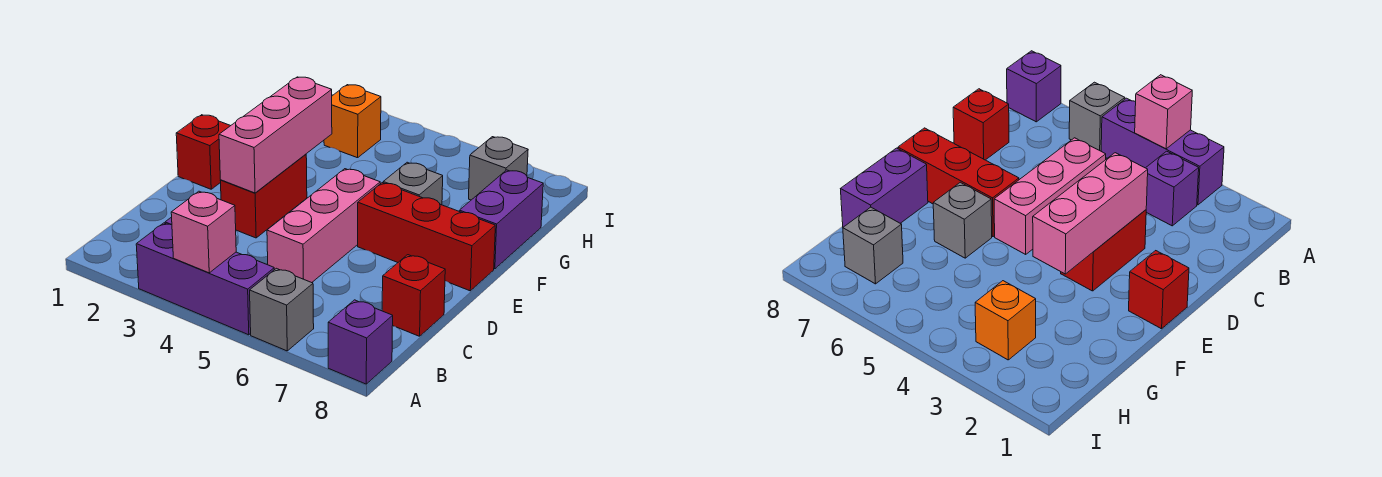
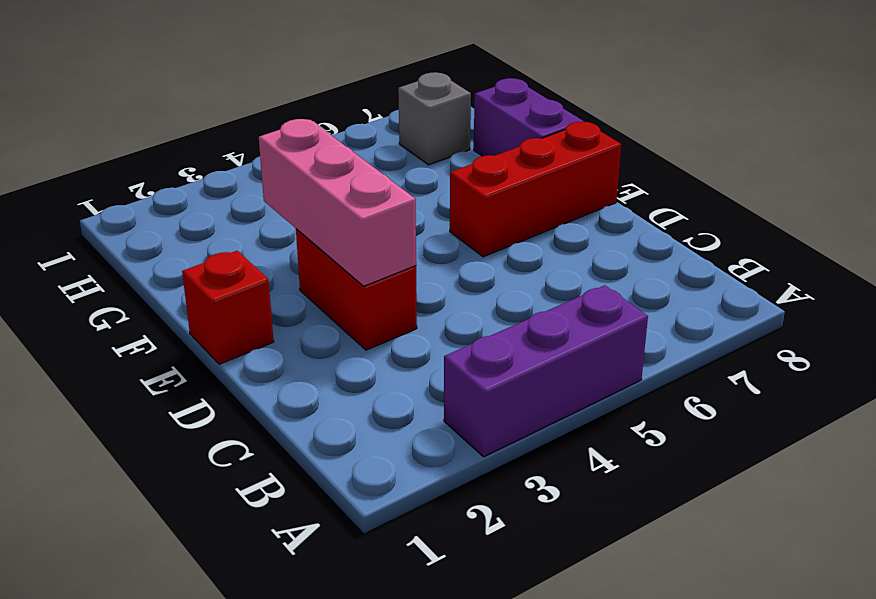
none -> grey brick A6 level 1
none -> purple brick A8 level 1
none -> purple brick B3 level 1

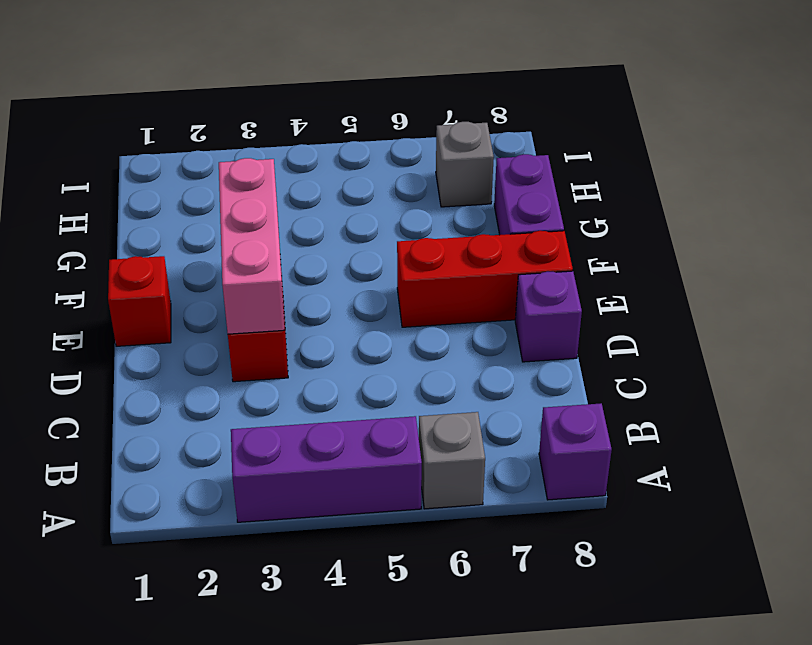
purple brick D8 level 1 -> purple brick B3 level 1
none -> pink brick C5:E5 level 1
none -> red brick C8 level 1
none -> grey brick F6 level 1

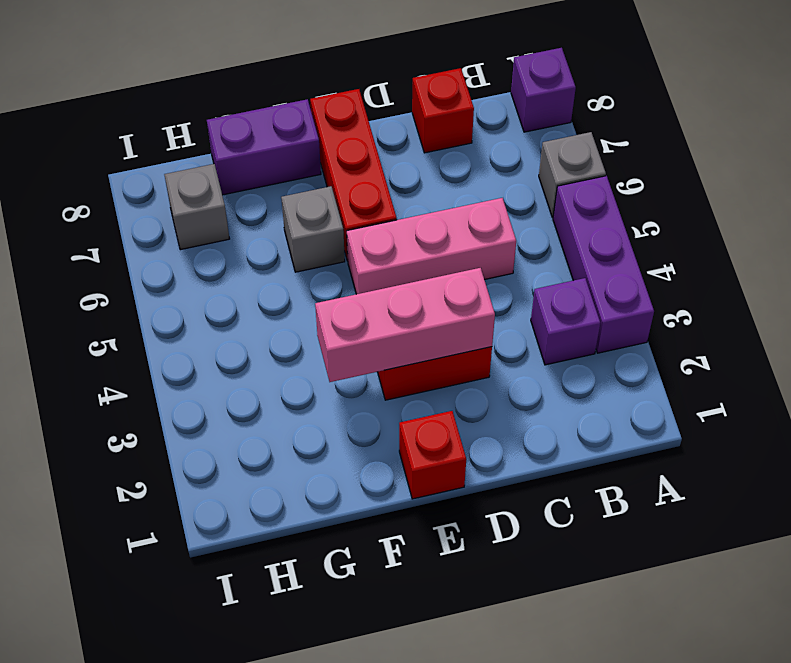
none -> orange brick H3 level 1
none -> pink brick A4 level 2

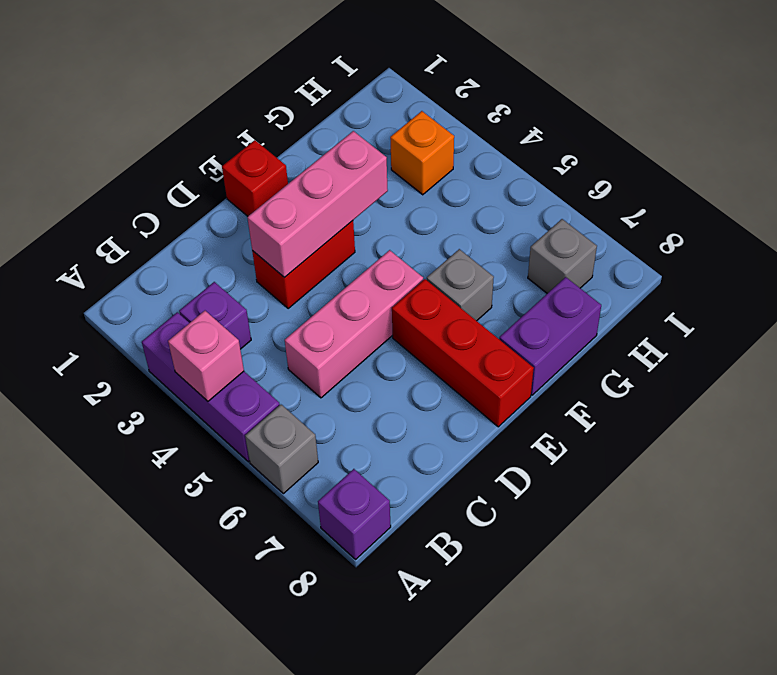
none -> red brick C8 level 1

